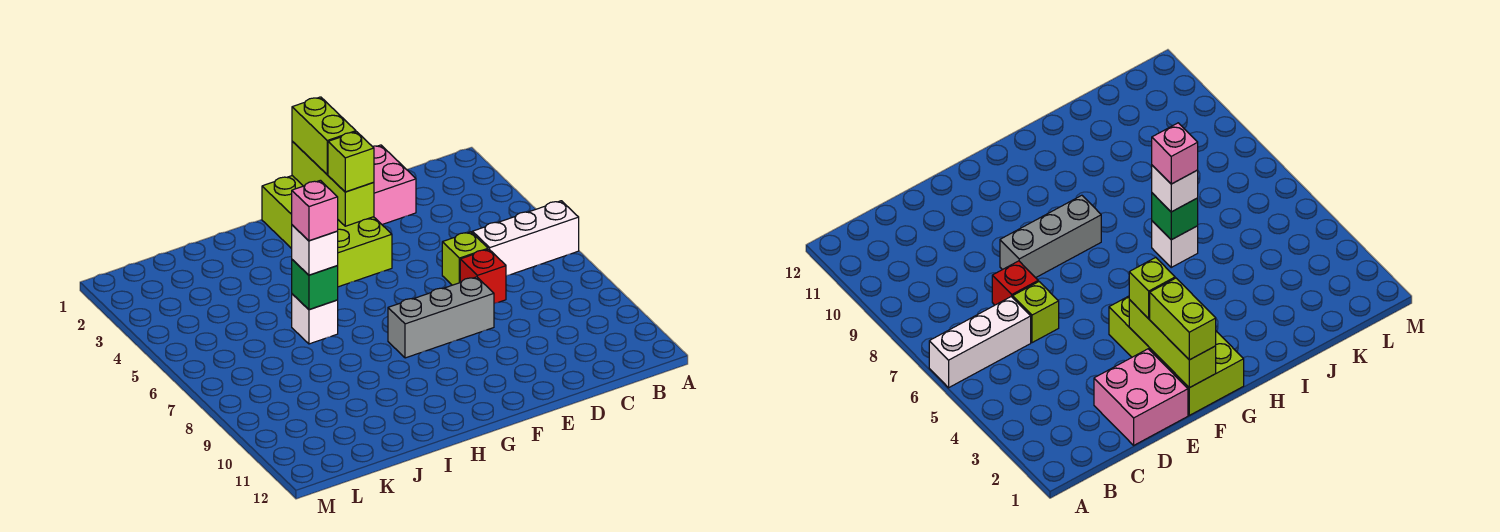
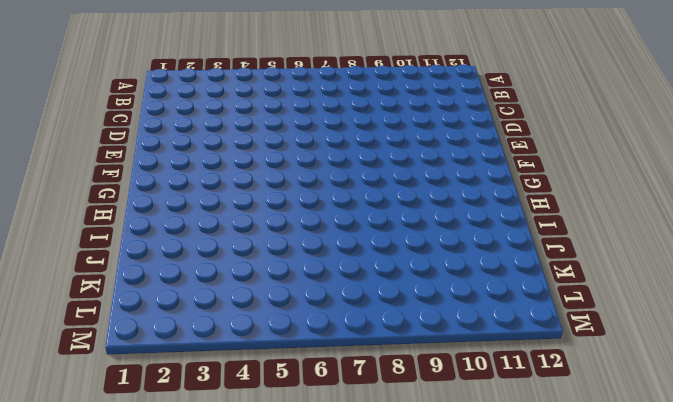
none -> white brick A6:C6 level 1
none -> pink brick D1:E2 level 1
none -> lime brick D6 level 1

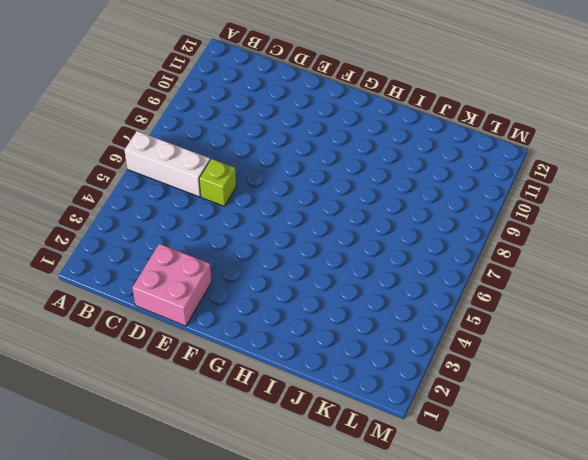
none -> red brick D7 level 1
none -> grey brick E8:G8 level 1
none -> lime brick F1:G4 level 1

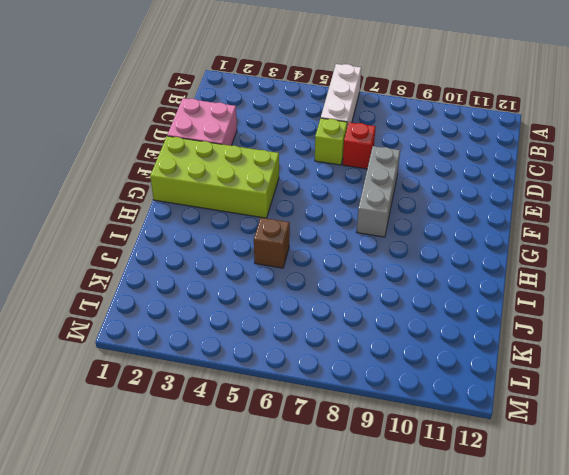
brown brick I5 level 1 -> none
none -> white brick I6 level 1
none -> lime brick F1:F3 level 2
none -> green brick I6 level 2

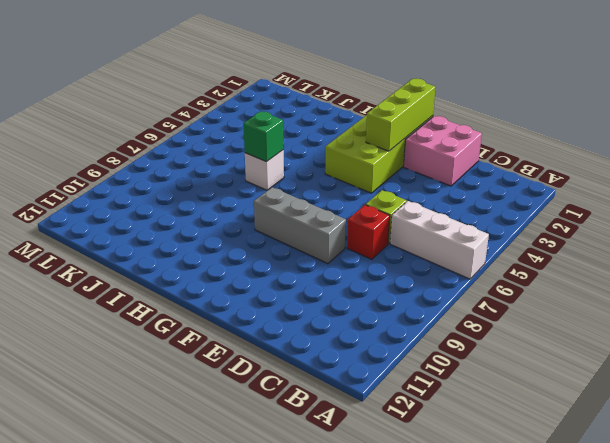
none -> lime brick F1:F2 level 3
none -> lime brick F3 level 3
none -> white brick I6 level 3

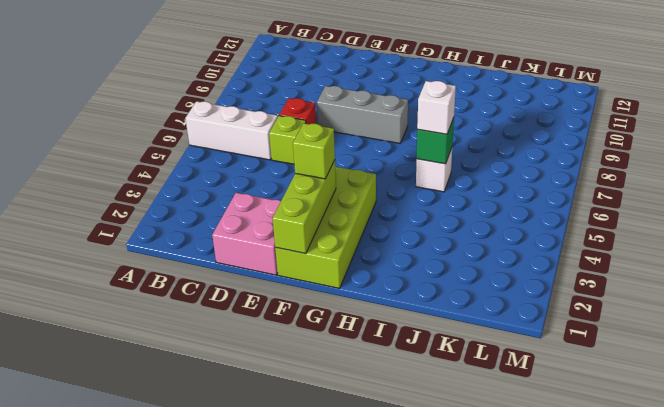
none -> lime brick F1:F2 level 3
none -> pink brick I6 level 4

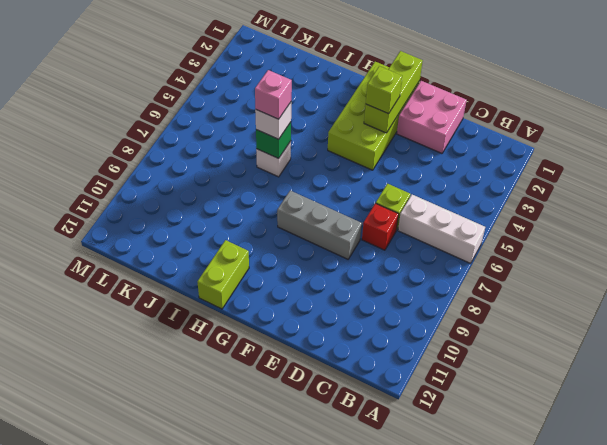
lime brick H11:H12 level 1 -> lime brick F1:F2 level 3

